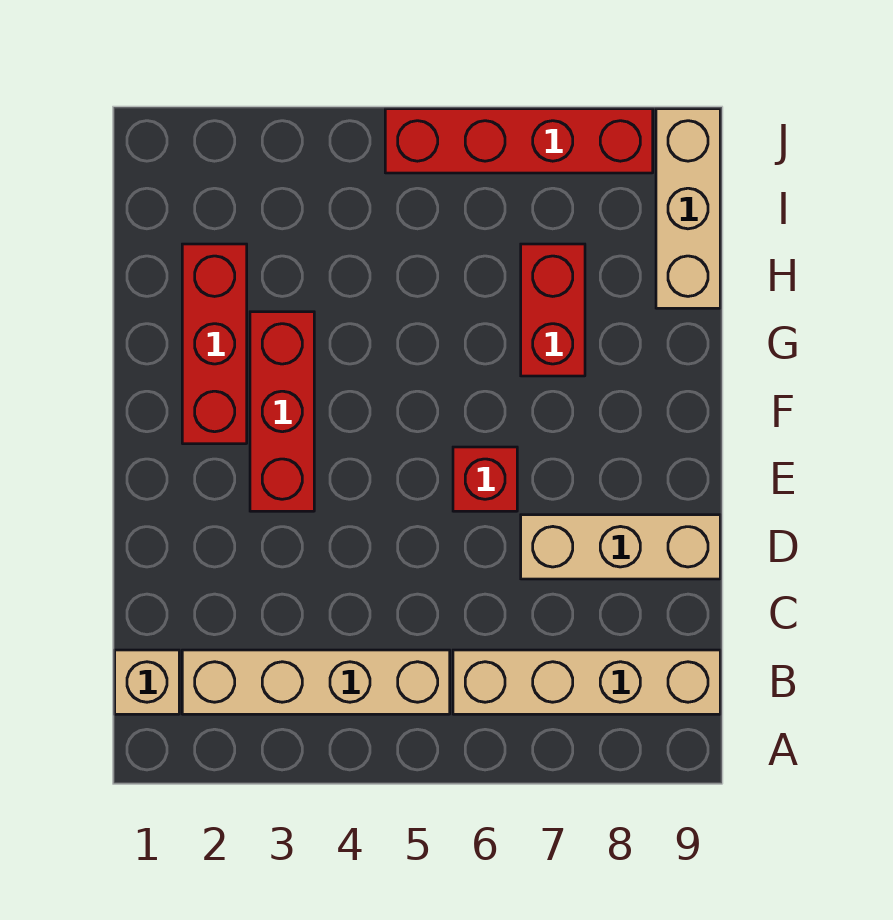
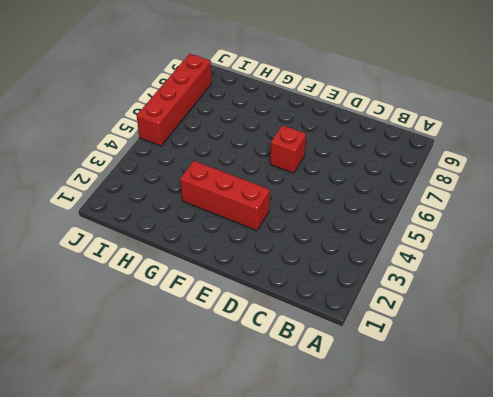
none -> tan brick B1 level 1
none -> tan brick B2:B5 level 1

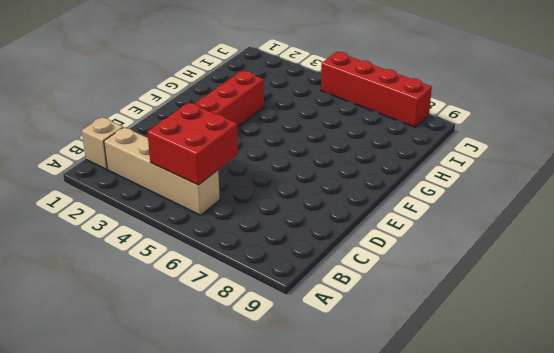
red brick B4:C5 level 2 -> none
none -> tan brick B6:B9 level 1
none -> tan brick D7:D9 level 1

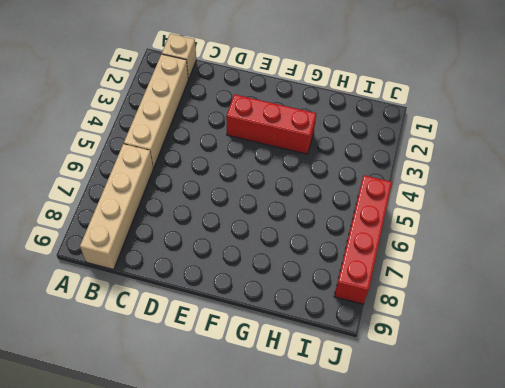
none -> tan brick D7:D9 level 1
none -> red brick E6 level 1

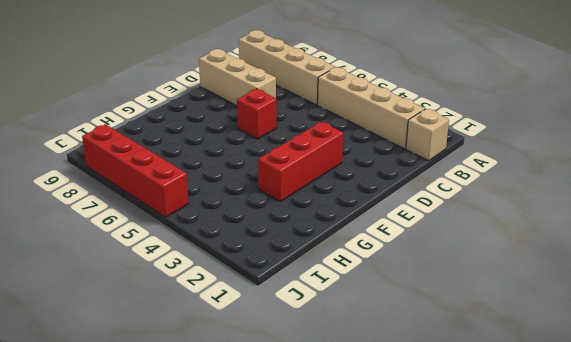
none -> red brick F2:H2 level 1
none -> red brick G7:H7 level 1

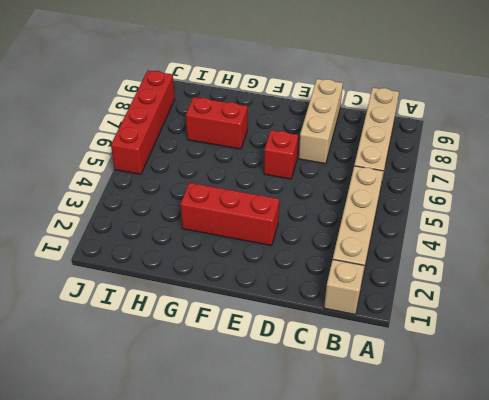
none -> red brick F2:H2 level 1
none -> tan brick H9:J9 level 1

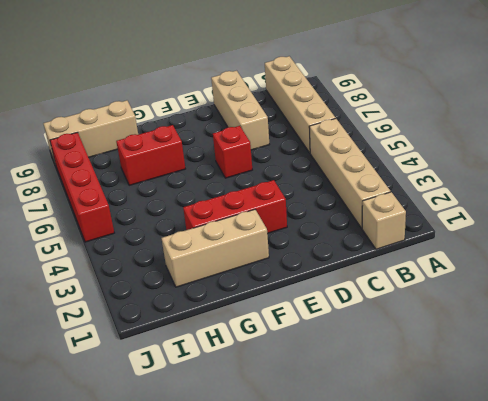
tan brick F2:H2 level 1 -> red brick F2:H2 level 1

